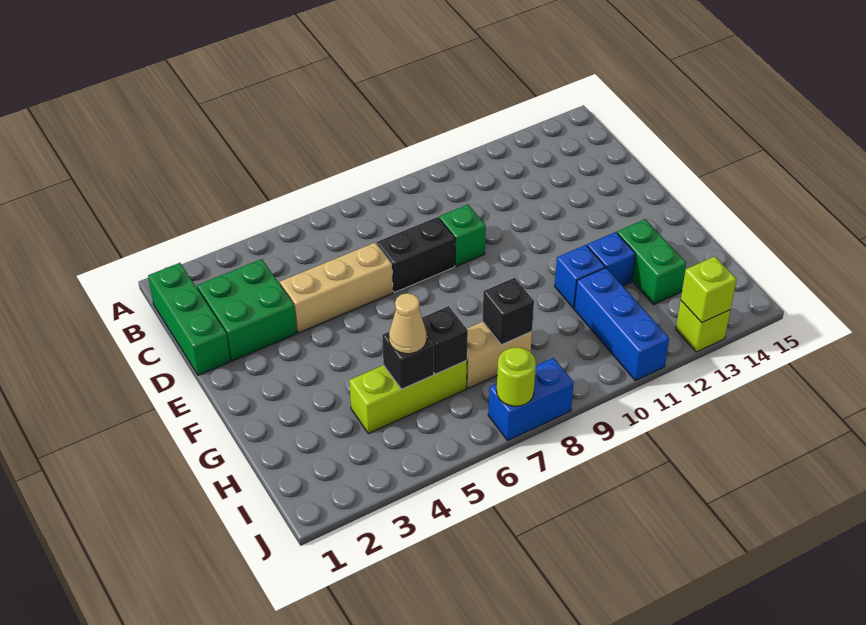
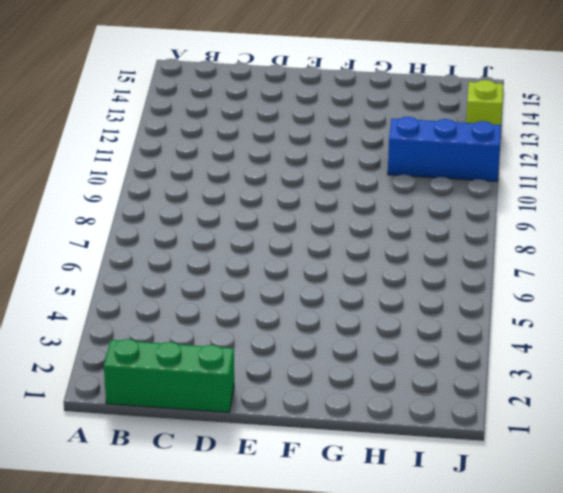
none -> green brick C2:D3 level 1
none -> tan brick D4:D6 level 1
none -> black brick D7:D8 level 1

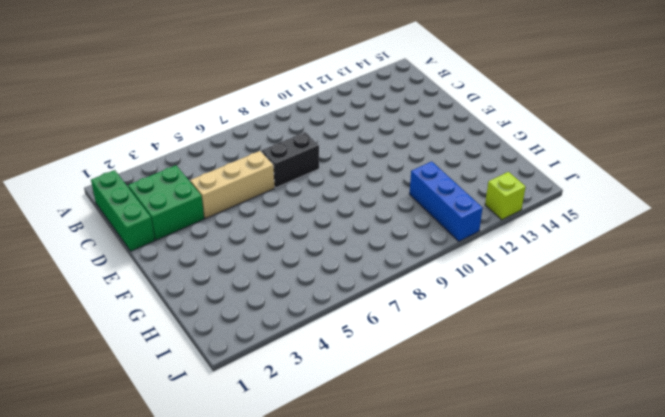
none -> green brick D9 level 1
none -> blue brick G11 level 1
none -> blue brick G12 level 1

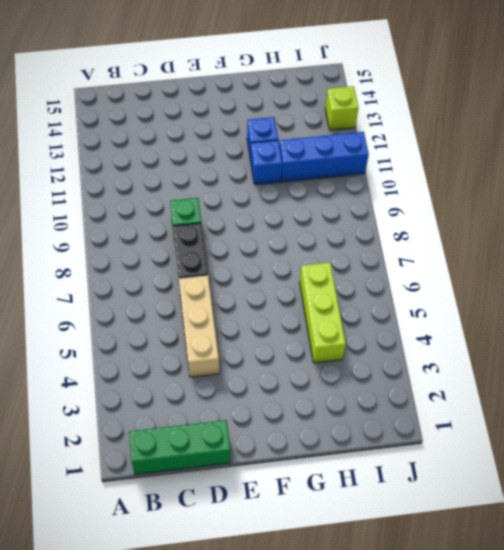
none -> green brick C2:D3 level 1
none -> green brick G13:H13 level 1
none -> tan brick H7:H8 level 1

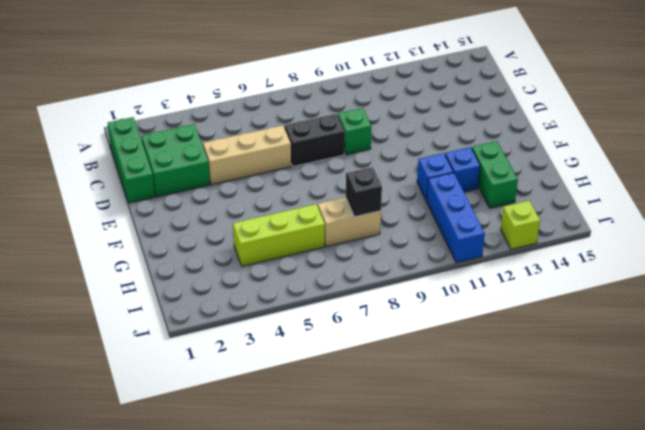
none -> blue brick J7:J8 level 1
none -> black brick H5 level 2
none -> black brick H6 level 2

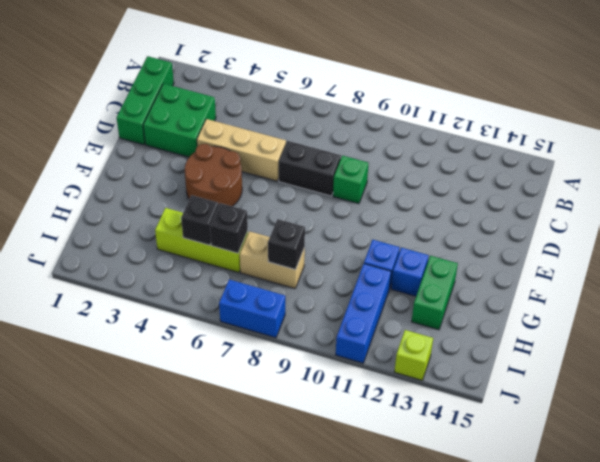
brown round brick E4:F5 level 1 -> none
none -> lime round brick J7 level 2
none -> lime brick J13 level 2
none -> tan cone H5 level 3

